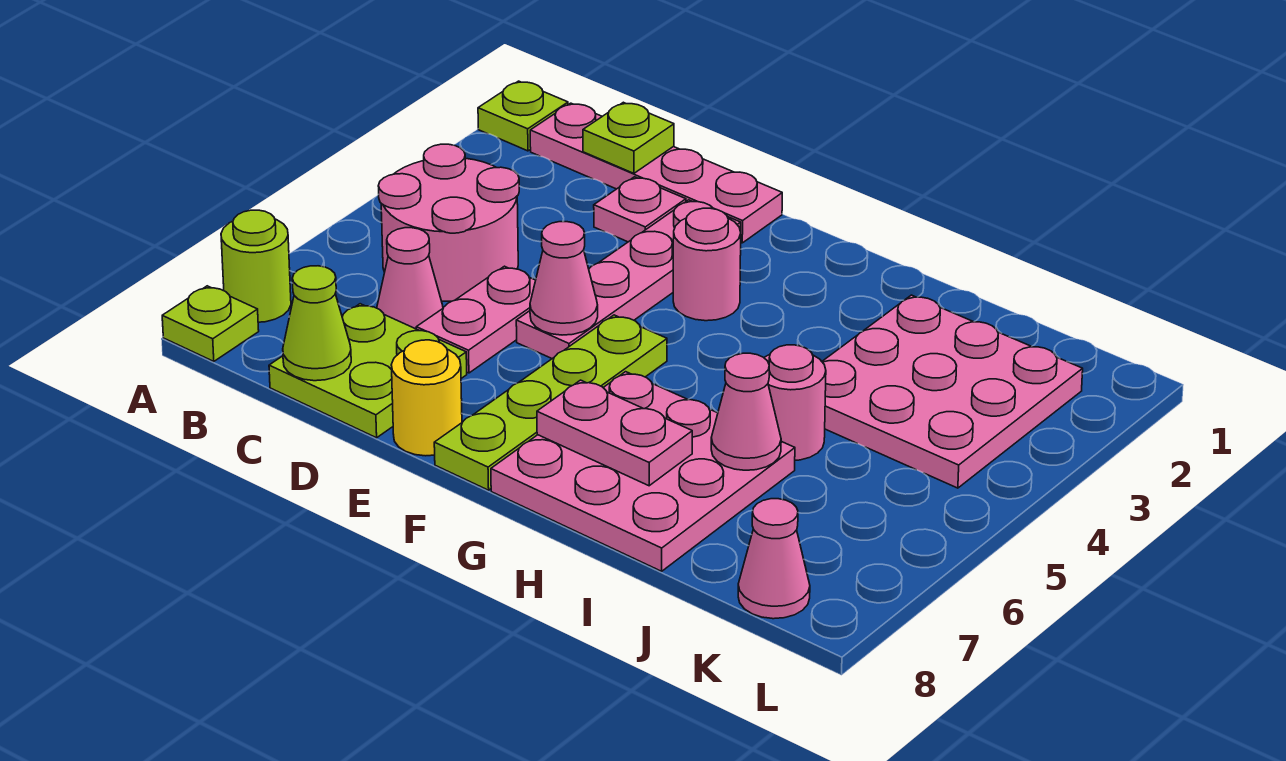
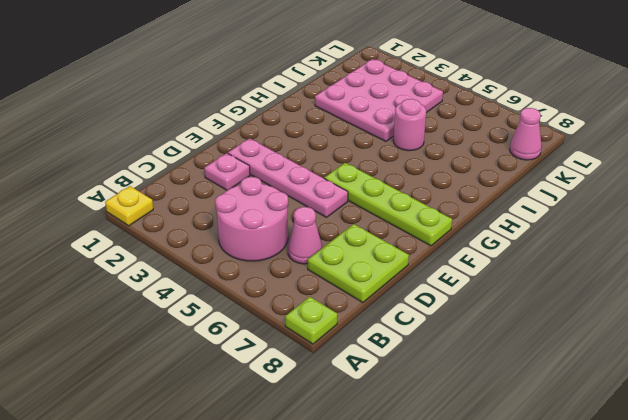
yellow plate A1 level 1 -> lime plate A1 level 1
none -> lime round brick A7 level 1
none -> pink plate B1:E1 level 1
none -> pink plate D5:D6 level 1

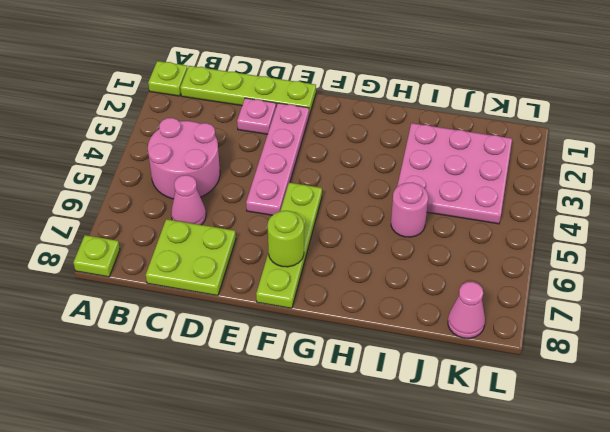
lime plate B1:E1 level 1 -> pink plate B1:E1 level 1
lime round brick F7 level 2 -> lime round brick A7 level 1
none -> pink plate D5:D6 level 1
none -> yellow round brick E8 level 1
none -> pink round brick F3 level 1

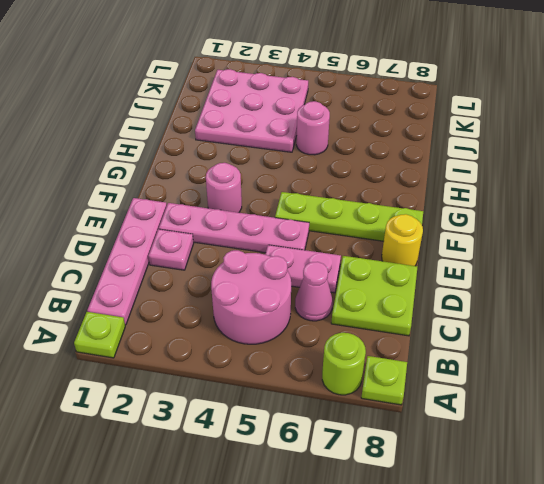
none -> pink plate G6:I8 level 1
none -> pink cone K8 level 1
none -> lime plate C1 level 2

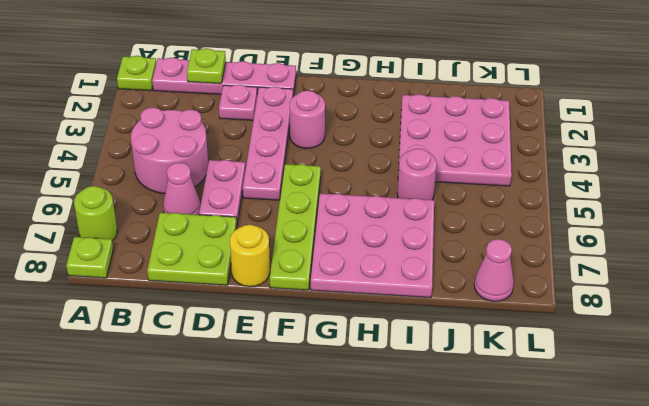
none -> lime cone C8 level 2
none -> pink cone E5 level 2
none -> pink plate G7:H7 level 2

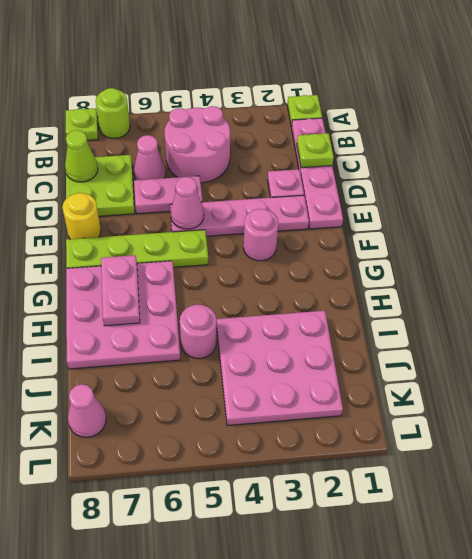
none -> pink cone I6 level 2

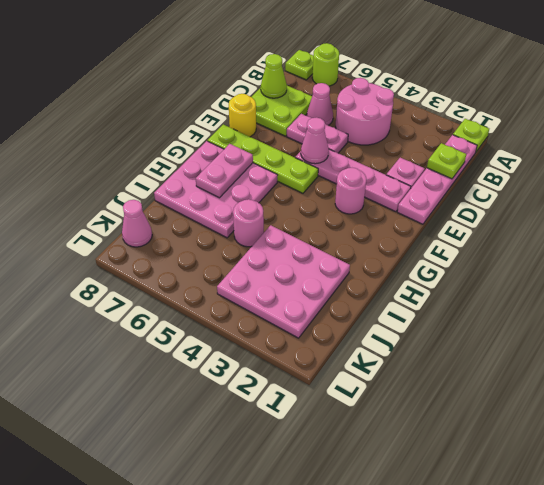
none -> pink cone I6 level 2

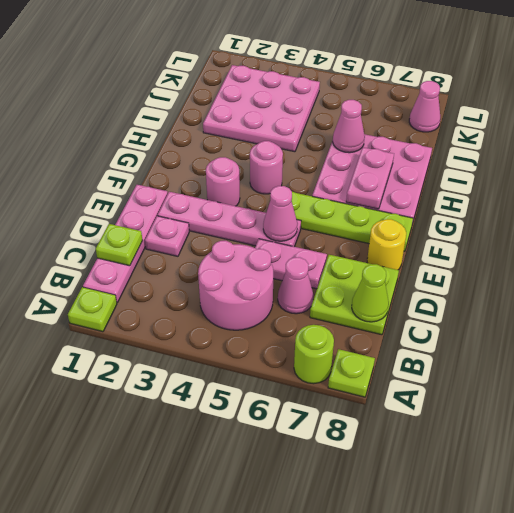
pink round brick G4 level 1 -> pink round brick I5 level 1

